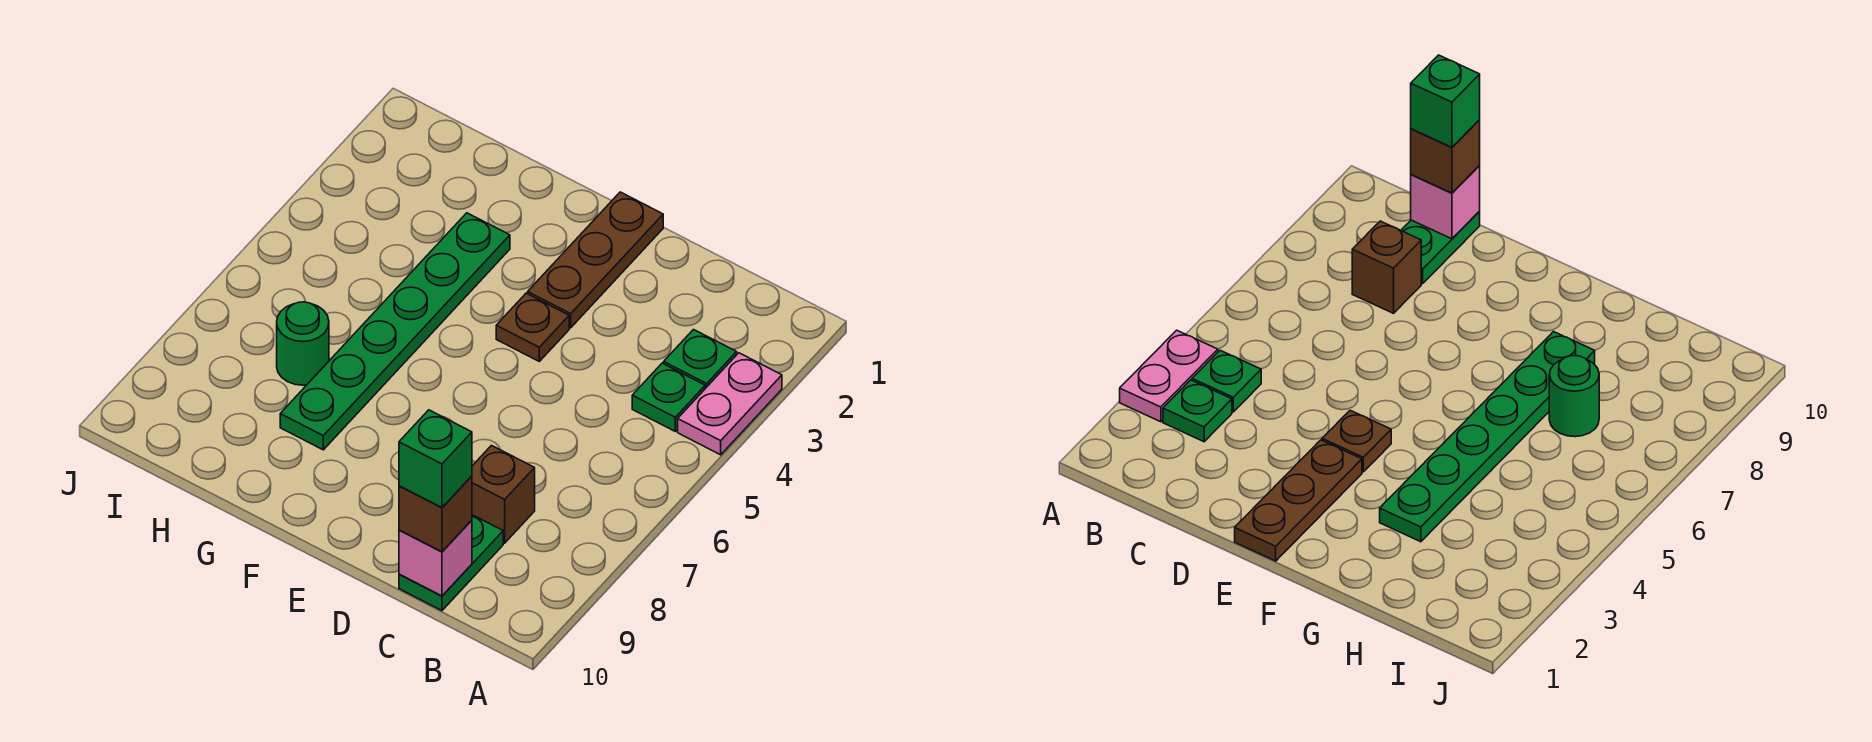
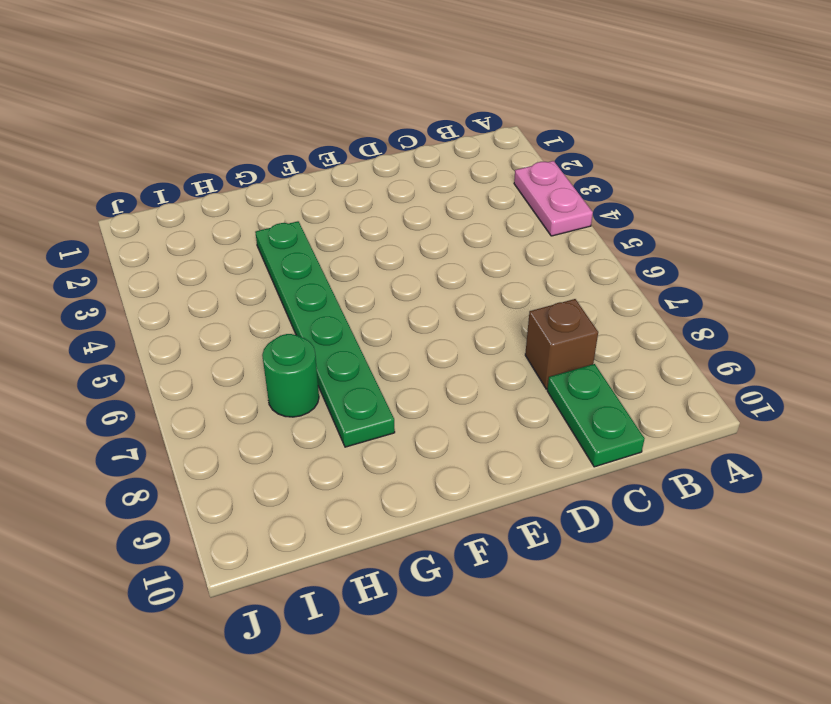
none -> green plate B3 level 1
none -> green plate B4 level 1
none -> brown plate E1:E3 level 1

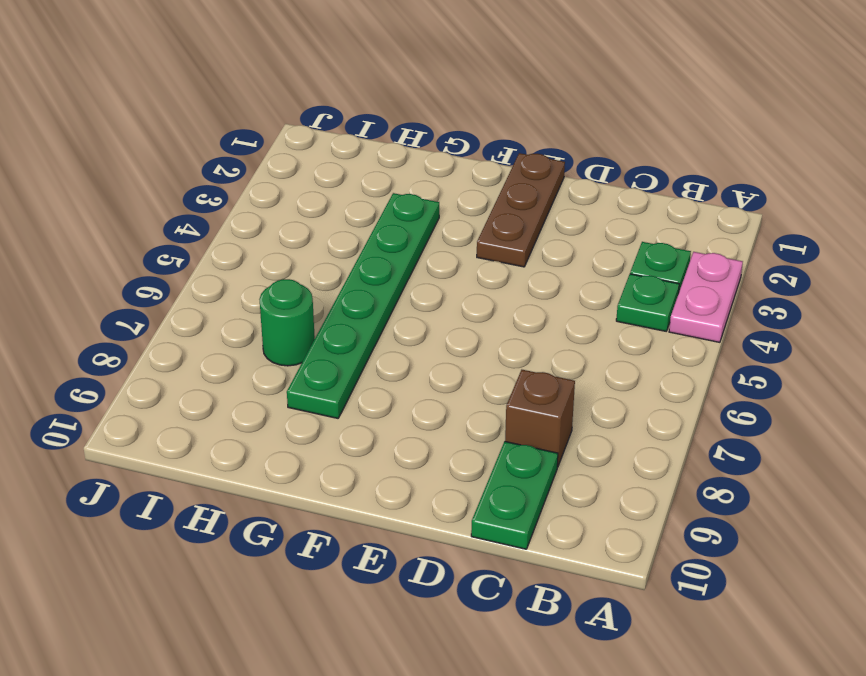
none -> brown plate E4 level 1
none -> pink brick C10 level 2
none -> brown brick C10 level 3

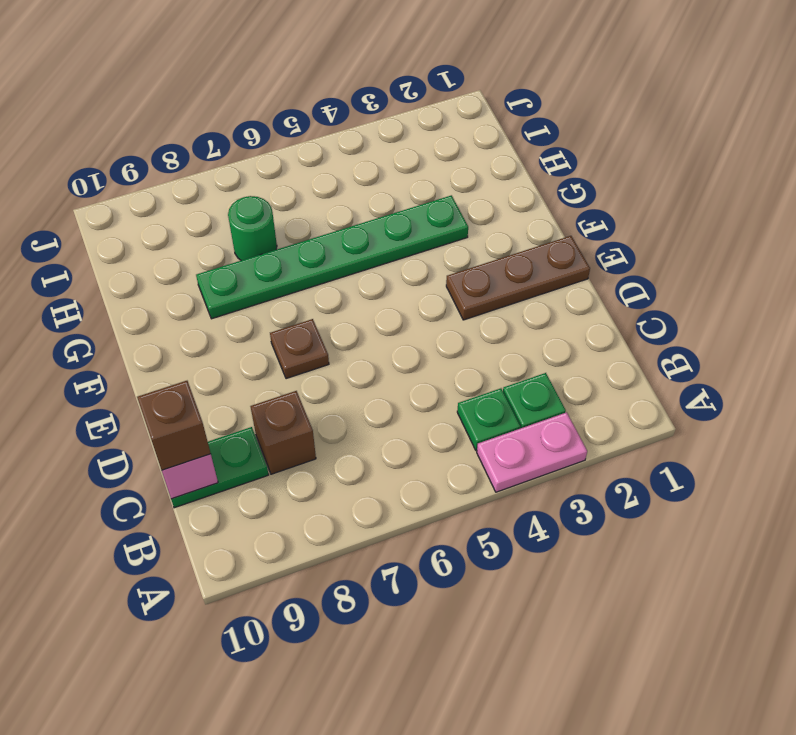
brown plate E7 level 1 -> brown plate E4 level 1
none -> green brick C10 level 4

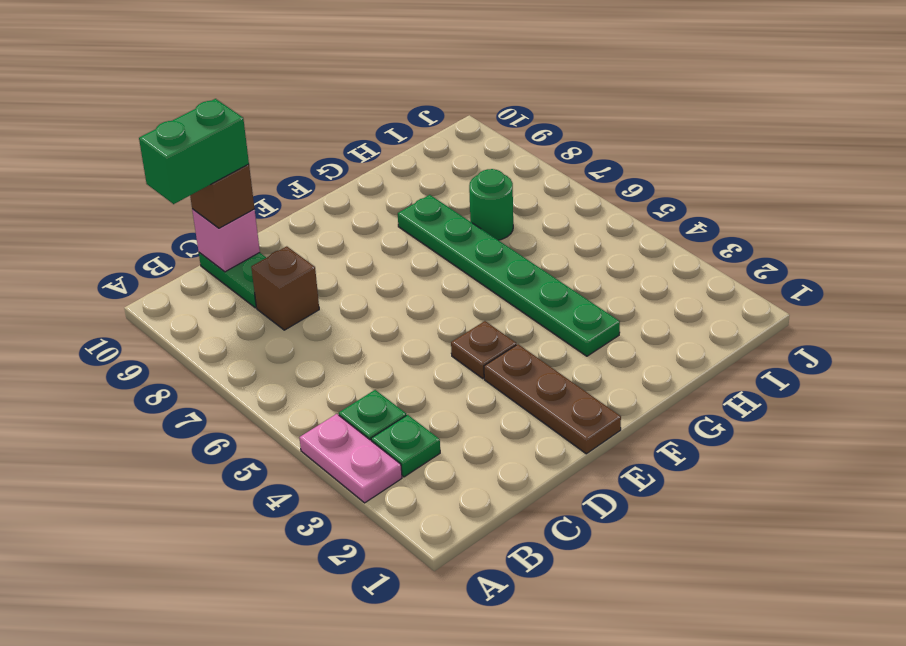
green brick B10:C10 level 4 -> green brick C10 level 4

